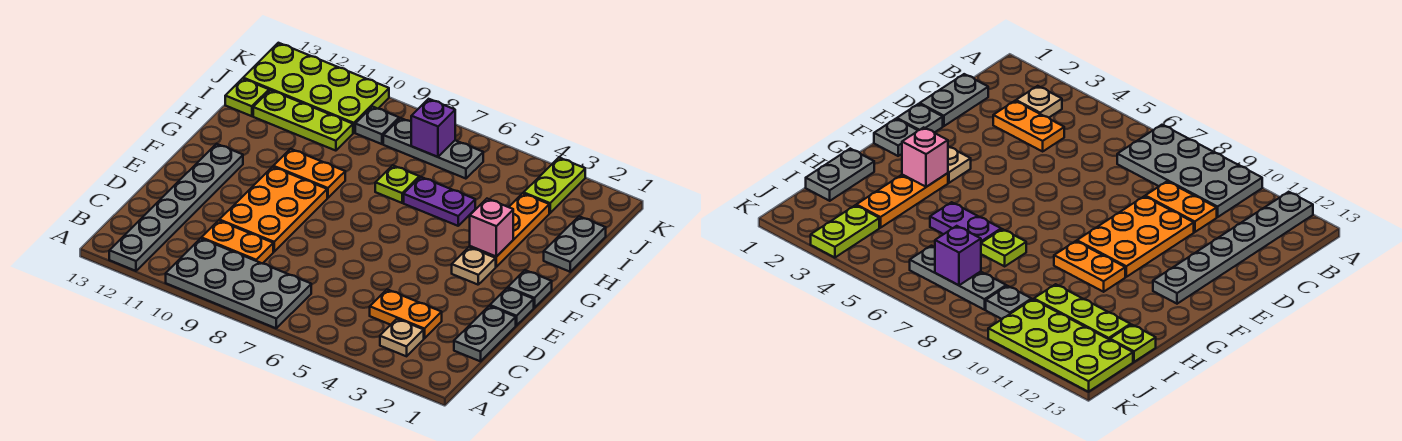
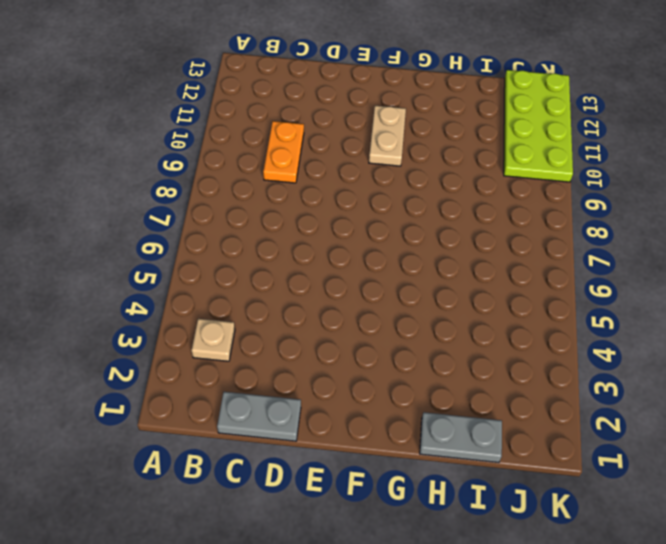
tan plate F10:F11 level 1 -> orange plate D9:F10 level 1
none -> grey plate A7:B10 level 1
none -> grey plate A12:F12 level 1
none -> orange plate C3:C4 level 1

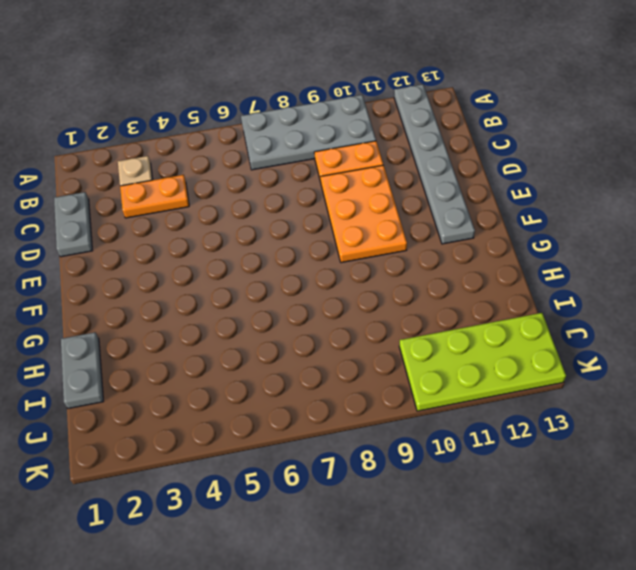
none -> grey plate E1 level 1
none -> grey plate F1 level 1
none -> tan plate F3 level 1

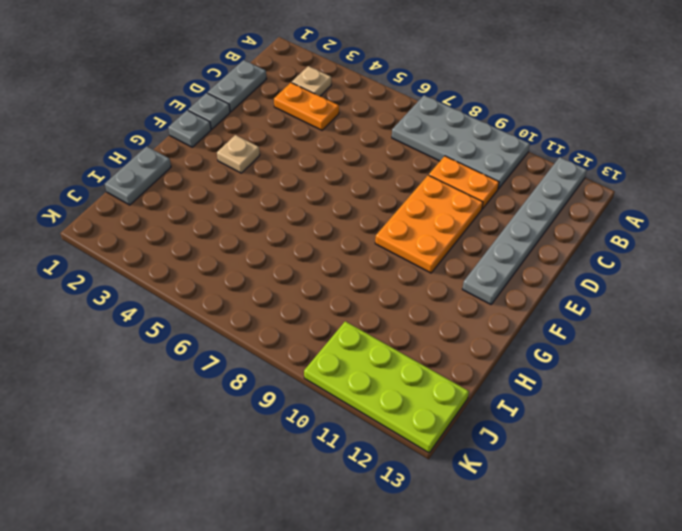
none -> orange plate G3:I3 level 1
none -> orange plate G9:G10 level 1
none -> purple plate H5:H6 level 1

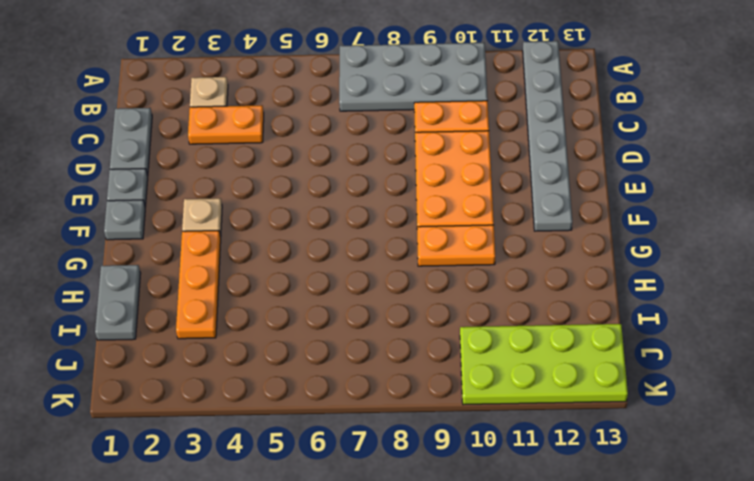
none -> purple plate H5:H6 level 1
none -> lime plate H7 level 1
none -> lime plate I10:I12 level 1

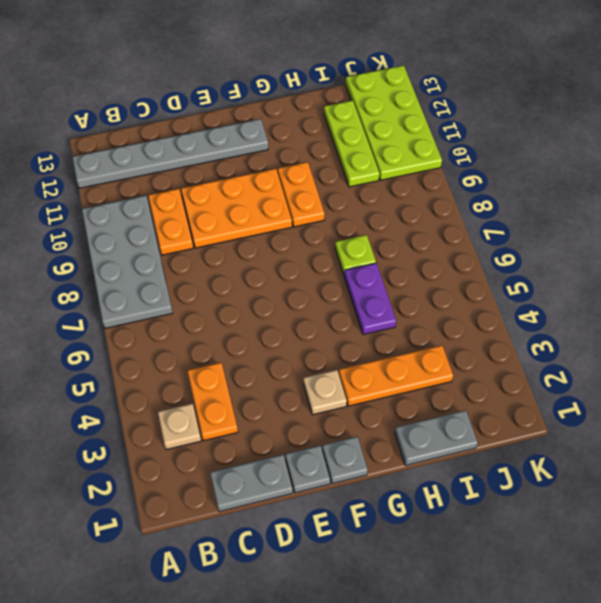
none -> lime plate I13 level 1
none -> lime plate J3:K3 level 1
none -> grey plate J6:J8 level 1

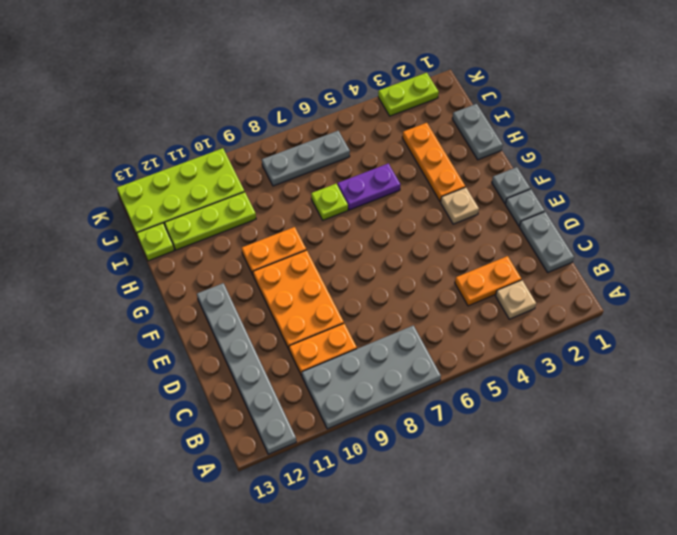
lime plate K2:K3 level 1 -> lime plate J3:K3 level 1
none -> grey plate J9 level 1
none -> pink brick G3 level 2
none -> purple brick J7 level 2

